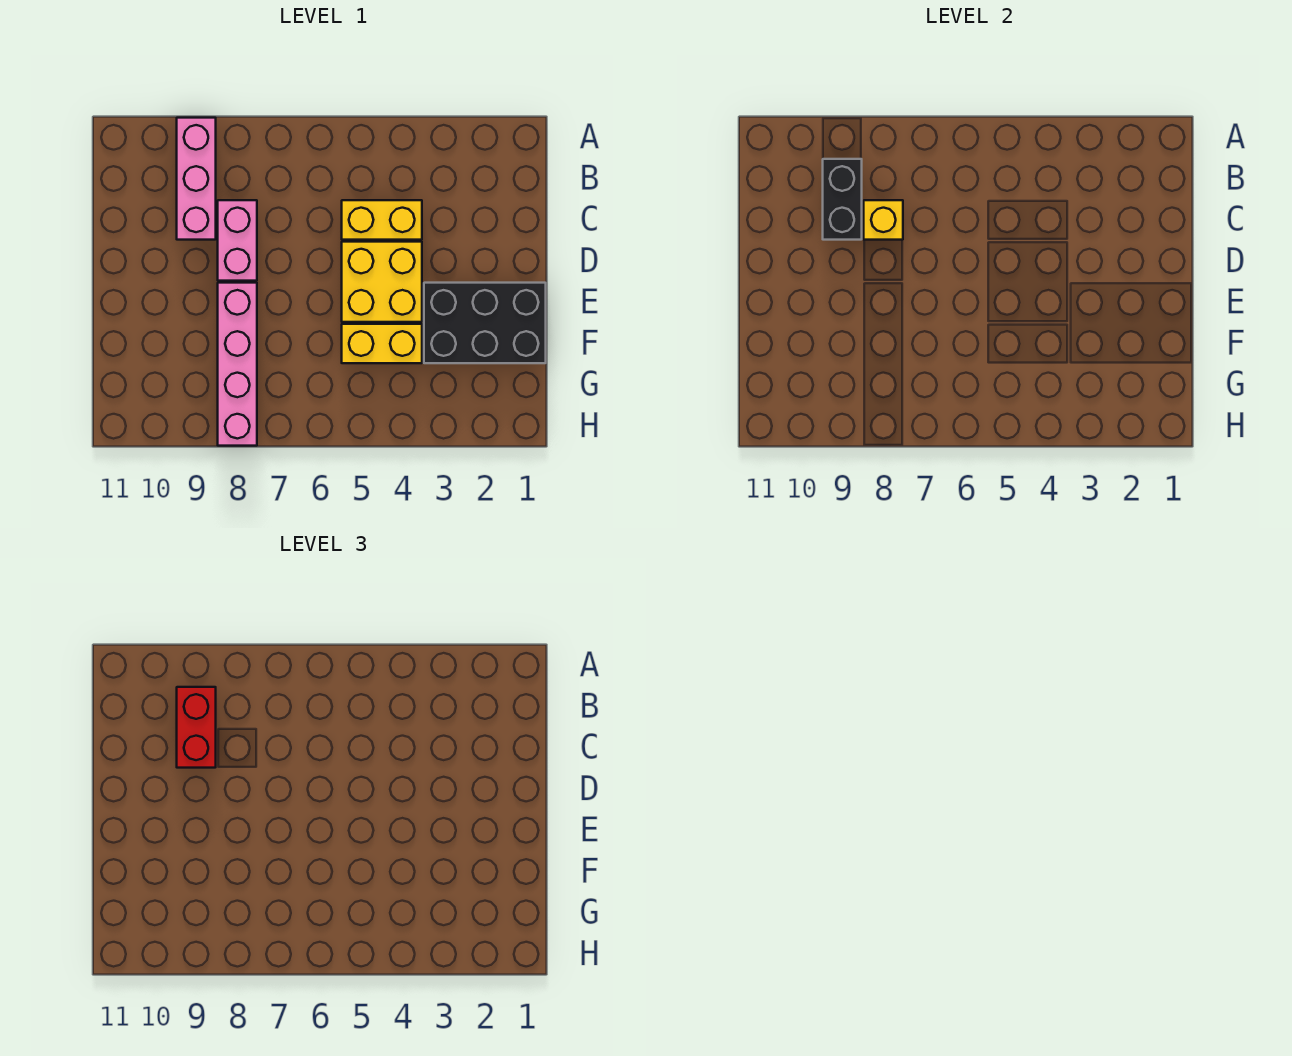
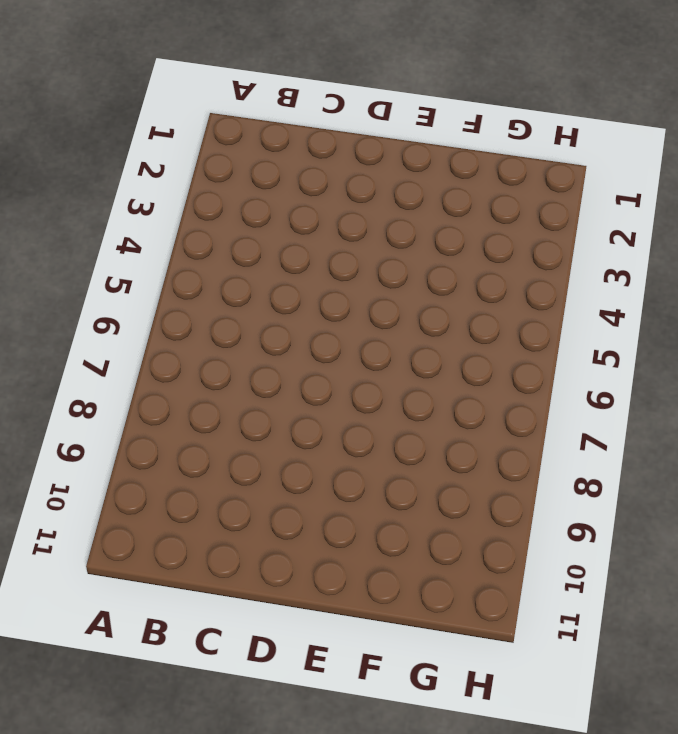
none -> pink brick A9:C9 level 1
none -> yellow brick C4:C5 level 1

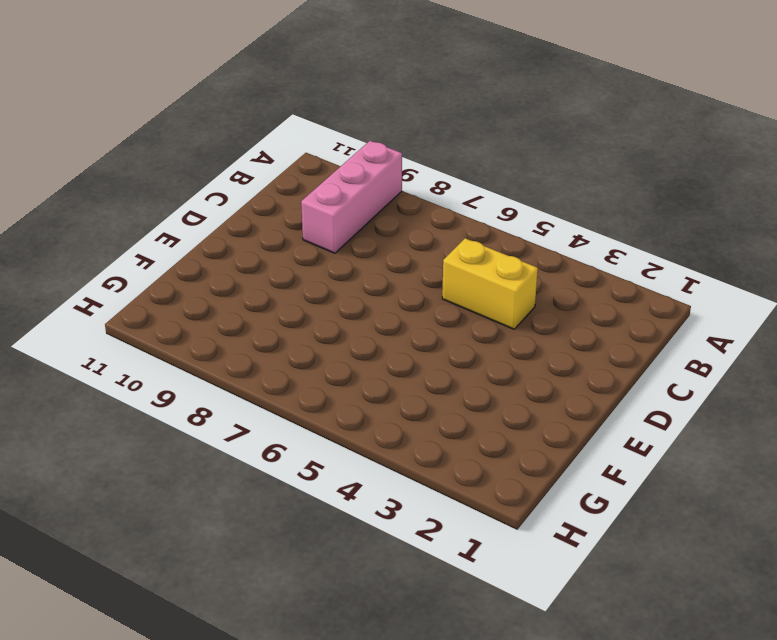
none -> pink brick C8:D8 level 1
none -> yellow brick D4:E5 level 1

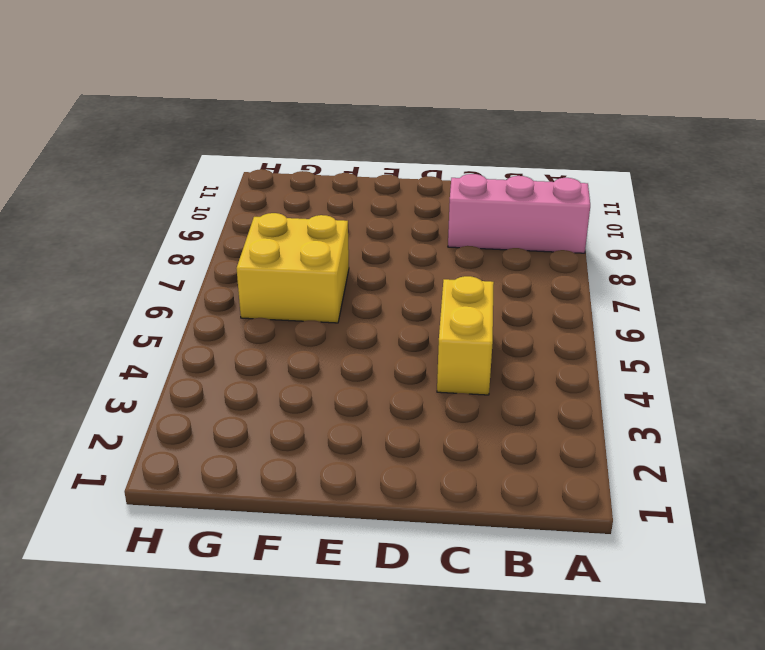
yellow brick F6:G7 level 1 -> yellow brick D4:E5 level 1
none -> pink brick C8:D8 level 1
none -> black brick E1:F3 level 1

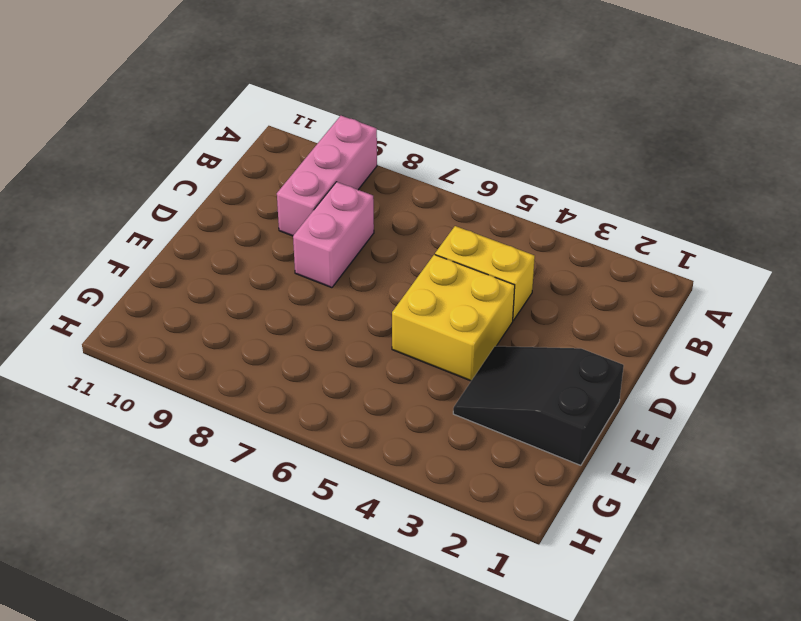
black slope E1:F3 level 1 top 1 -> black brick E1:F3 level 1
none -> pink brick E8:H8 level 1
none -> yellow brick F4:F5 level 1

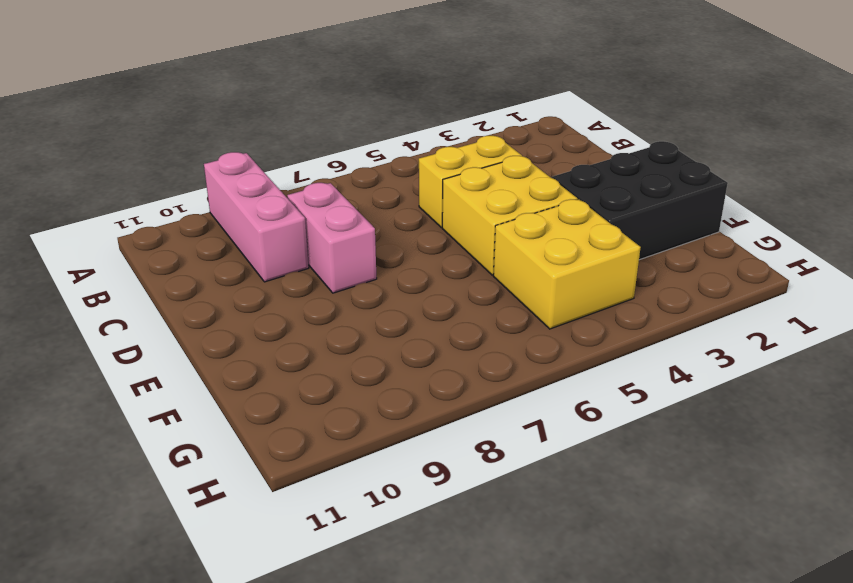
yellow brick F4:G5 level 1 -> yellow brick F4:F5 level 1
none -> pink brick E8:H8 level 1
none -> black brick B9:C9 level 2

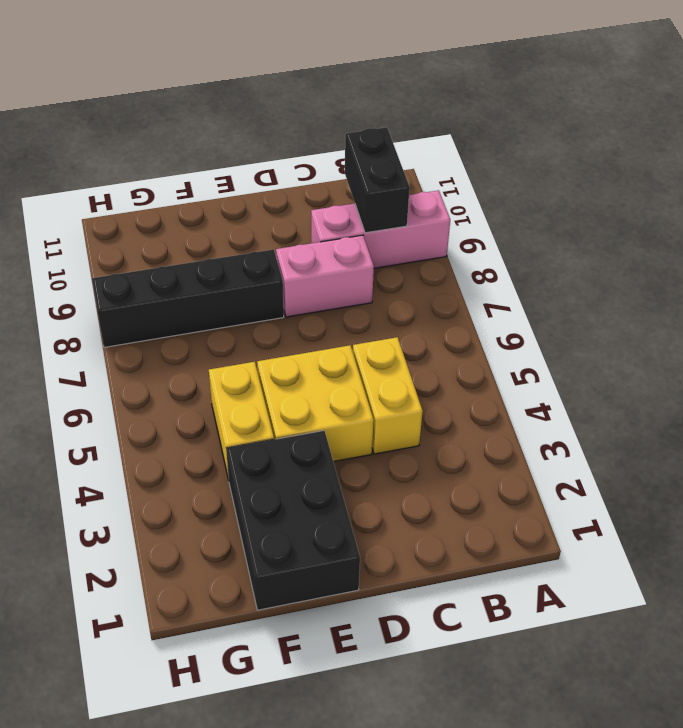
black brick B9:B10 level 2 -> black brick B9:C9 level 2
black brick E8:H8 level 1 -> pink brick E8:H8 level 1
none -> yellow brick C8 level 2
none -> red brick B9:C9 level 3

